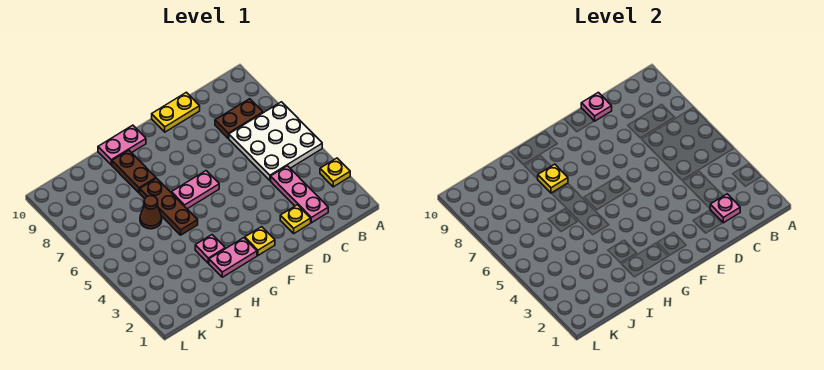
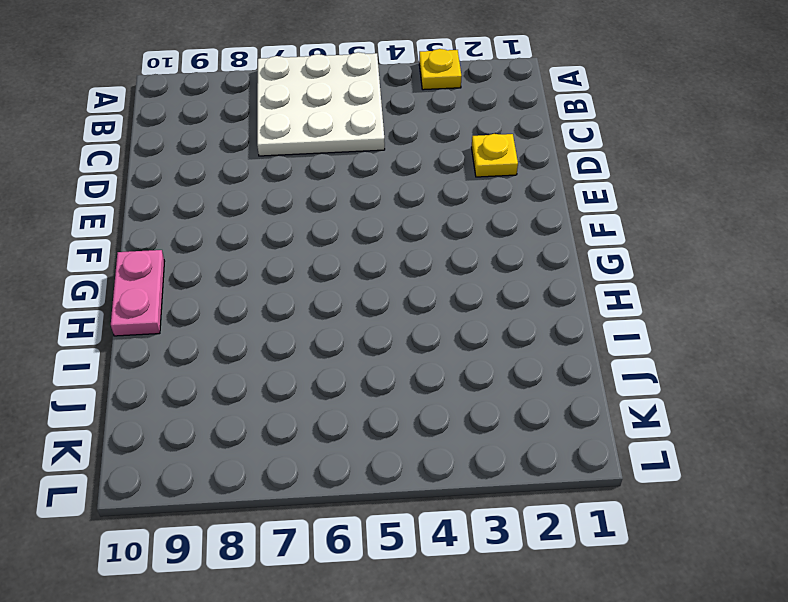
none -> brown plate B8:C8 level 1
none -> pink plate C2:C4 level 1
none -> yellow plate D10:E10 level 1

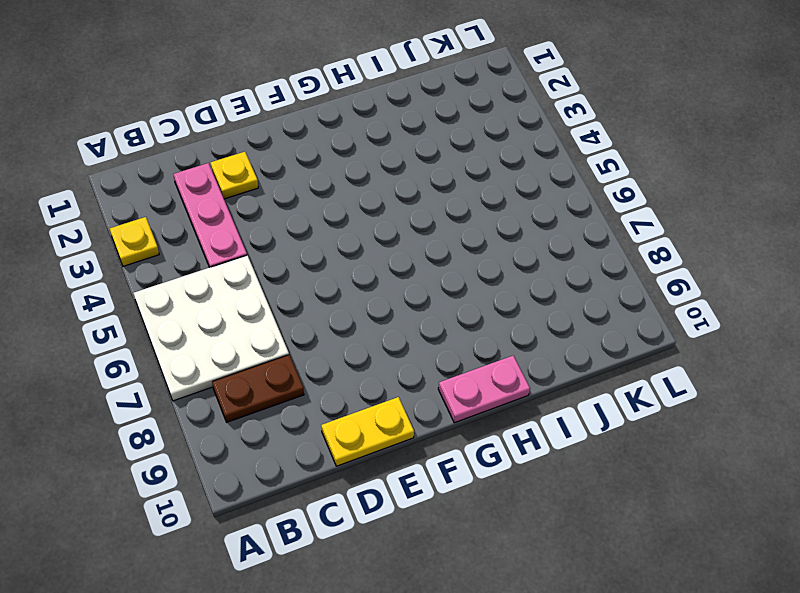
none -> yellow plate F2 level 1
none -> pink plate F6:G6 level 1
none -> pink plate G2:H2 level 1

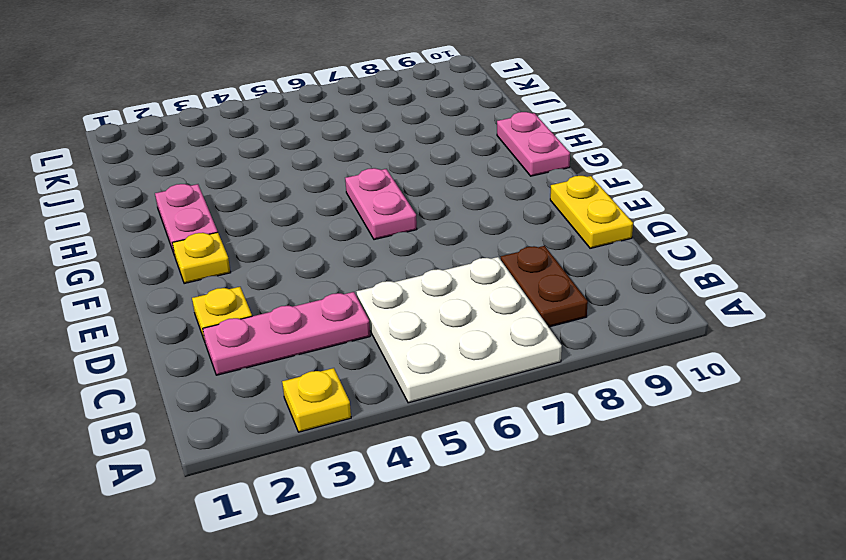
none -> pink plate H3 level 1
none -> brown plate H5:H7 level 1
none -> brown plate H8:H9 level 1

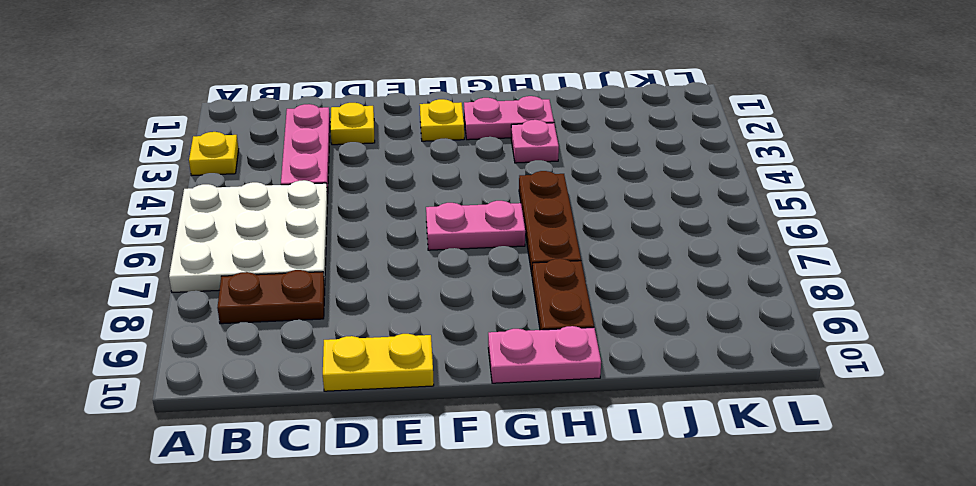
none -> brown cone I6 level 1
none -> pink plate C2 level 2
none -> pink plate D10 level 2

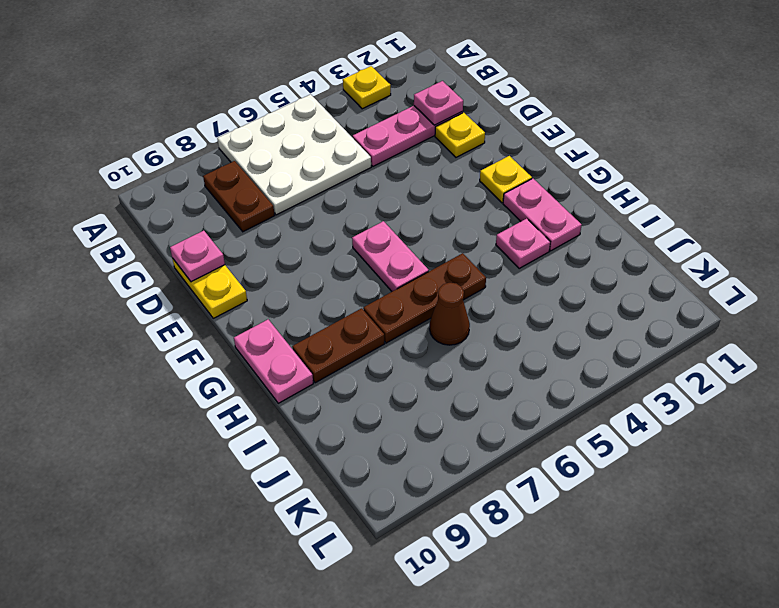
none -> yellow plate H8 level 2

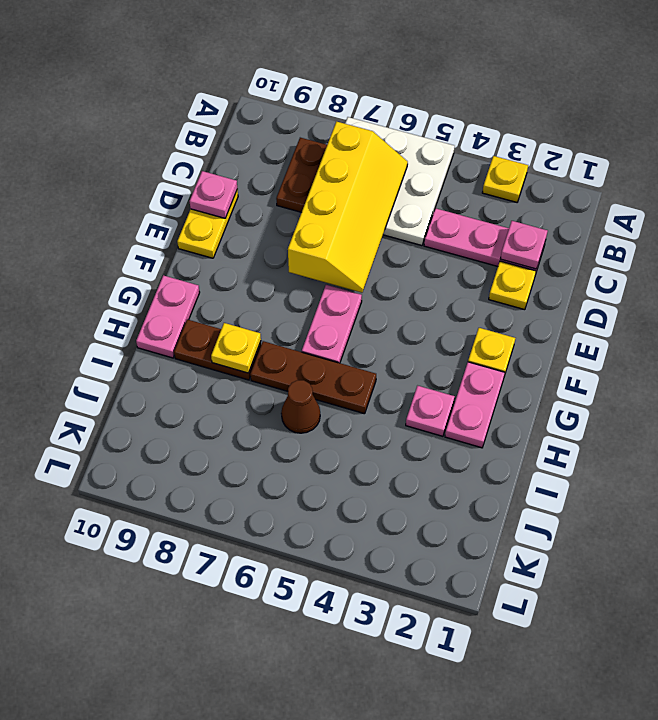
yellow slope B6:E7 level 2 top 7 -> none

